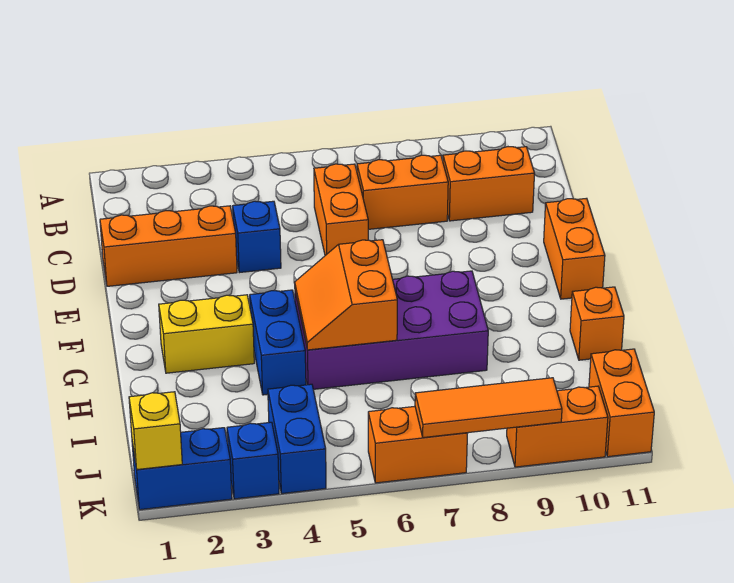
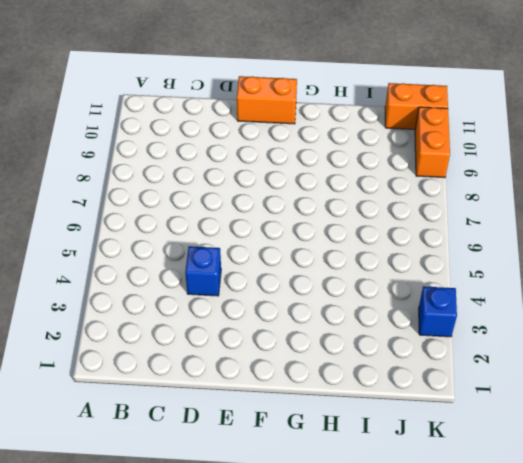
none -> orange brick C6:D6 level 1
none -> orange brick C7:C8 level 1
none -> orange brick C9:C10 level 1

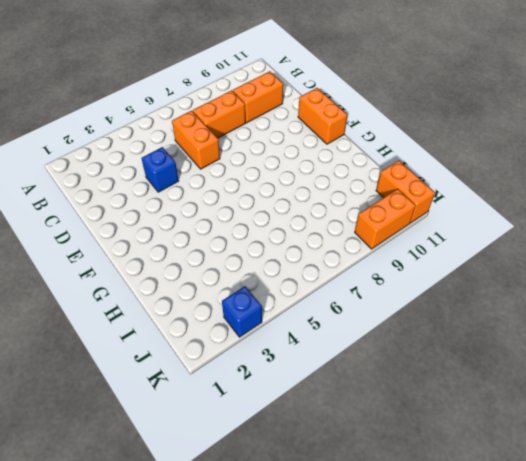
none -> orange brick D1:D3 level 1
none -> yellow brick G2:G3 level 1
none -> blue brick G4:H4 level 1

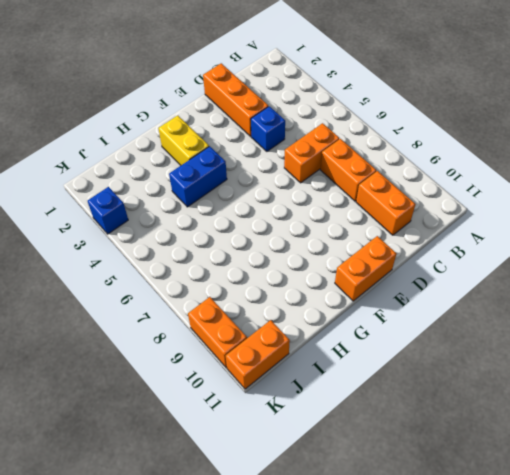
none -> purple brick G5:H8 level 1
none -> orange brick H11 level 1
none -> blue brick J4:K4 level 1

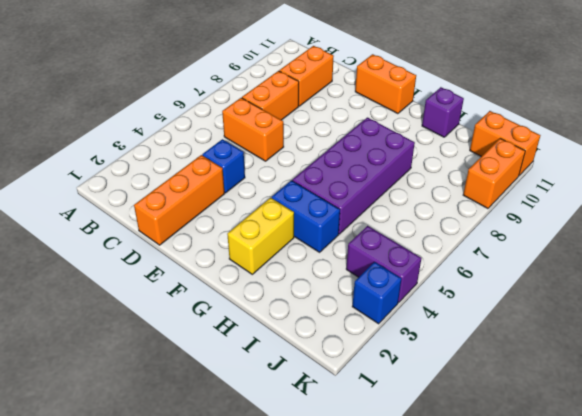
purple brick H11 level 1 -> orange brick H11 level 1
purple brick J4:K4 level 1 -> blue brick J4:K4 level 1
none -> blue brick K1:K2 level 1
none -> orange brick K6:K7 level 1
none -> orange slope G5:H6 level 2 top 6

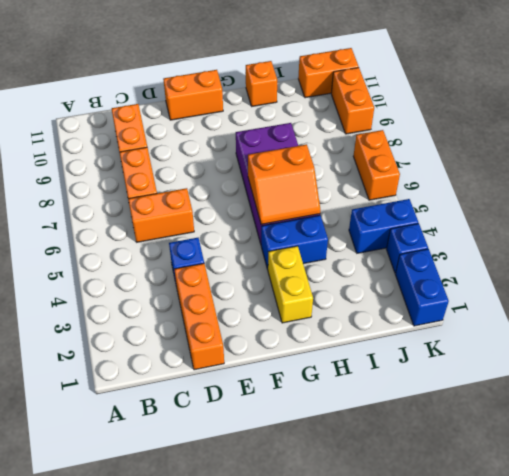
none -> yellow brick K1 level 2
none -> orange tile K7:K9 level 2

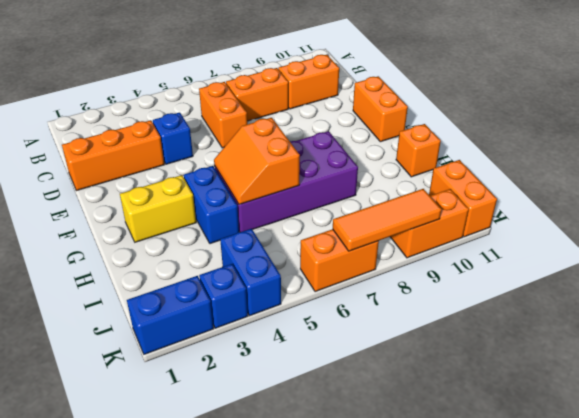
none -> yellow brick K1 level 2

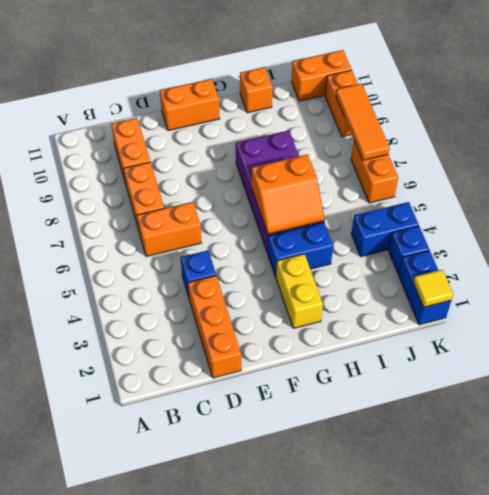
yellow tile K1 level 2 -> yellow brick K1 level 2

